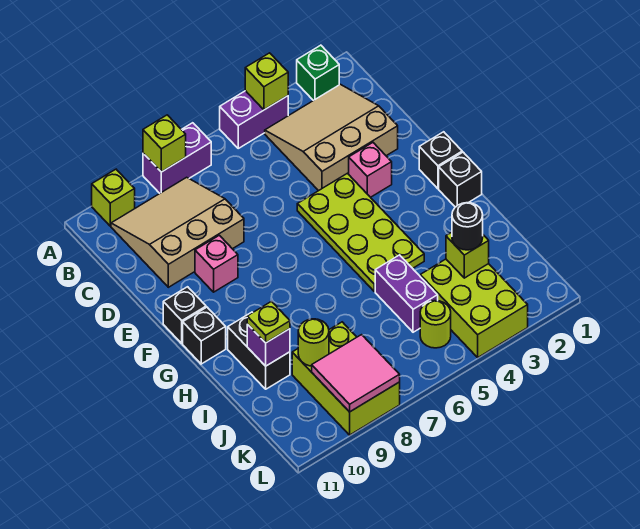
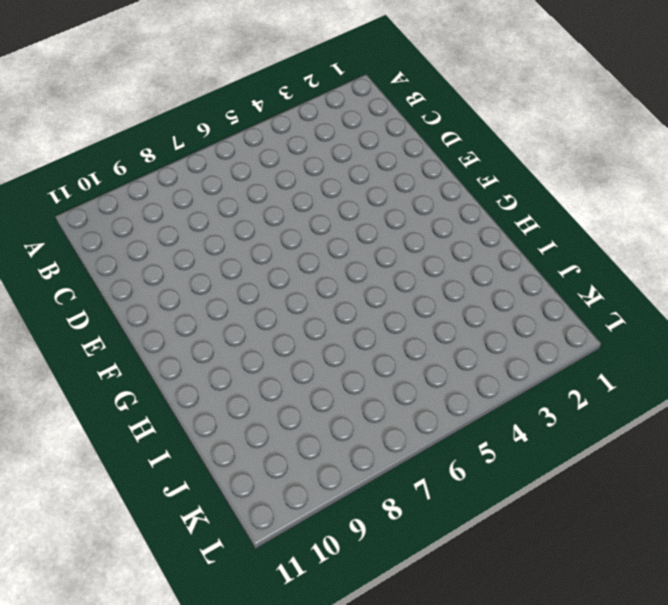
none -> green brick A2 level 1
none -> purple brick A4:A5 level 1
none -> purple brick A7:A8 level 1

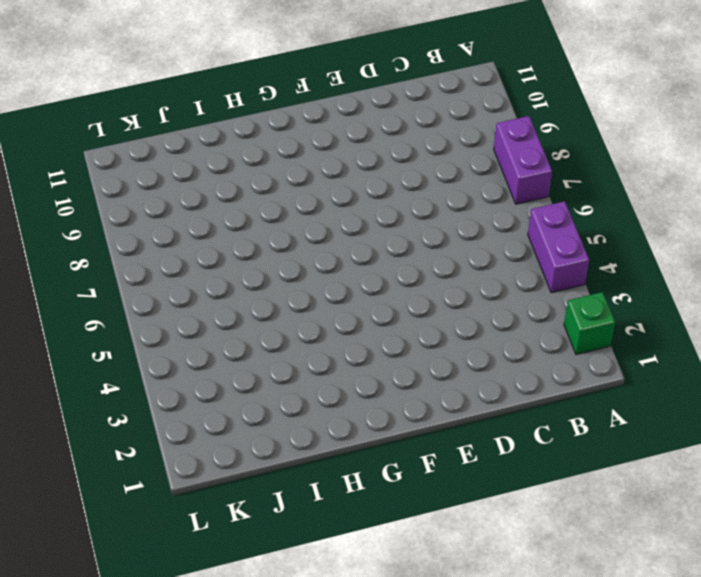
none -> lime brick A10 level 1
none -> tan slope B2:D4 level 1 top D
none -> tan slope B8:D10 level 1 top D

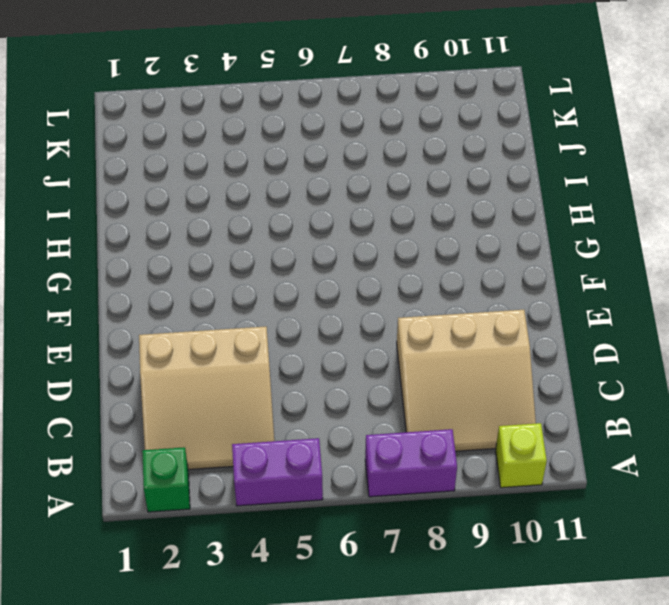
none -> pink brick E3 level 1
none -> lime plate E4:H5 level 1
none -> pink brick E9 level 1

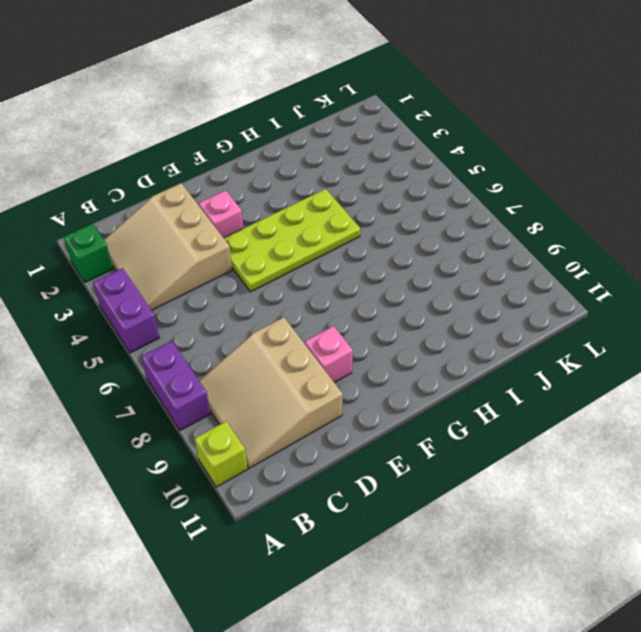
none -> black brick F1 level 1
none -> black brick F11 level 1
none -> black brick G1 level 1

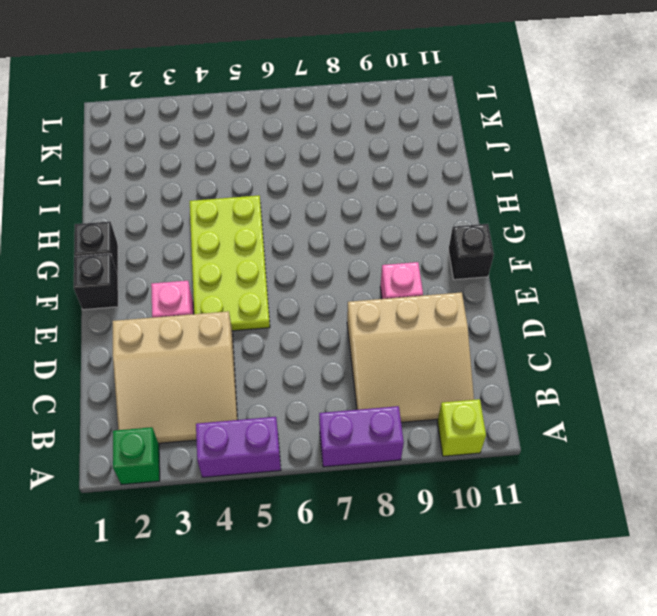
none -> black brick G11 level 1
none -> black brick H10:I10 level 1
none -> purple brick I5:J5 level 1

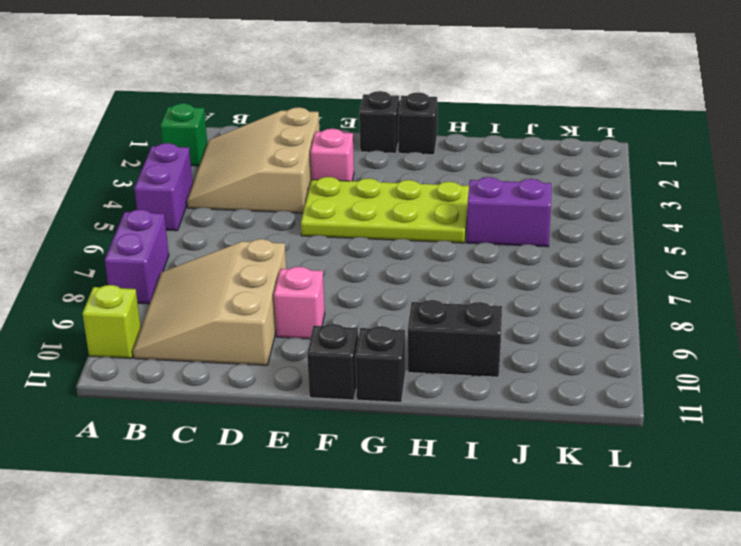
none -> lime brick J3:L4 level 1
none -> lime brick J8:L9 level 1
none -> lime round brick K5 level 1

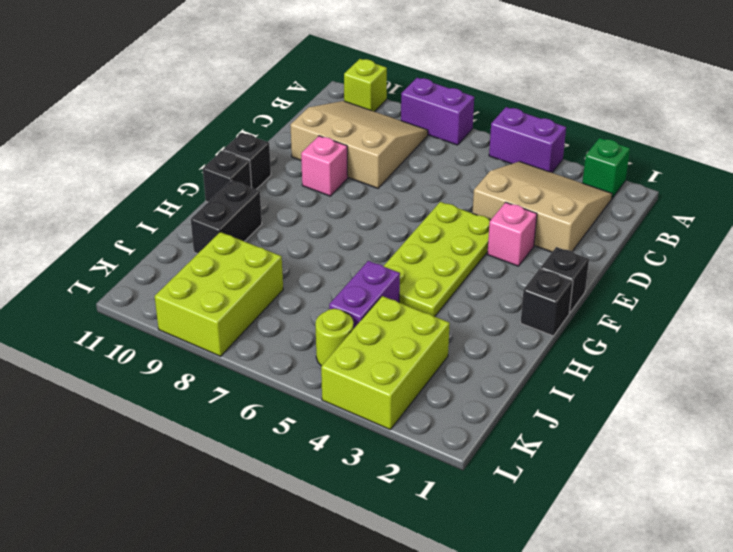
none -> lime brick A4 level 2
none -> lime brick A8 level 2
none -> purple brick I10 level 2

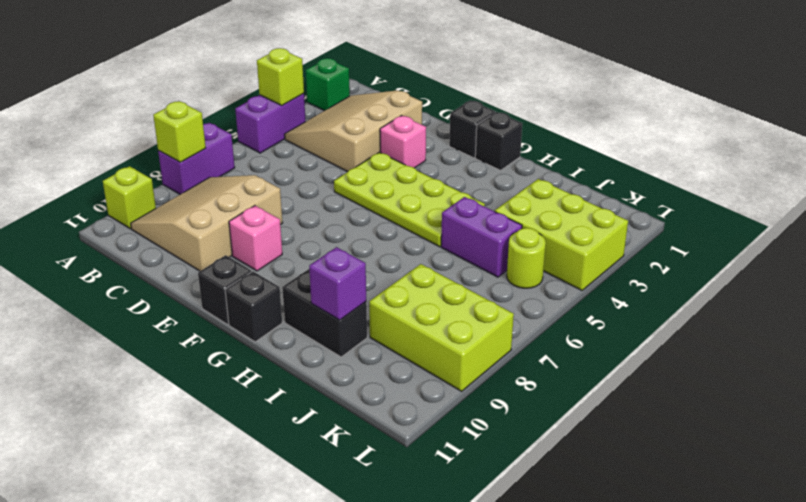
none -> lime brick J3 level 2
none -> lime round brick J9 level 2
none -> pink tile K8:L9 level 2

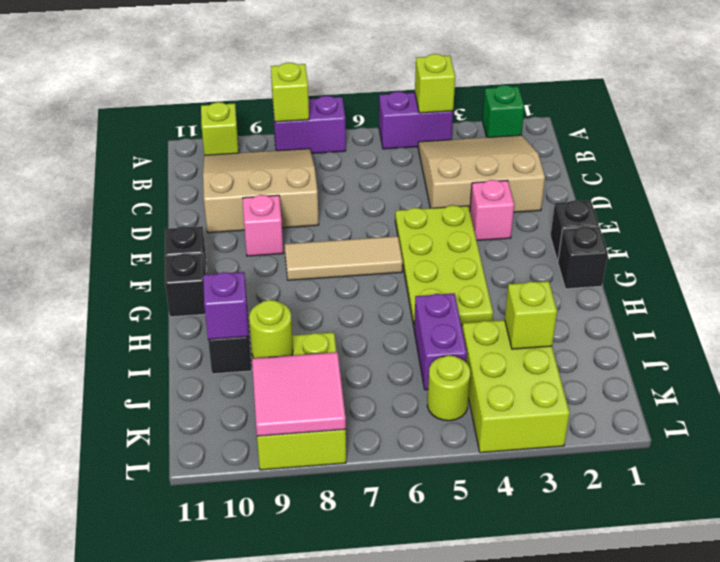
tan tile F6:F8 level 1 -> none
none -> lime plate I10 level 3
none -> black round brick J3 level 3

